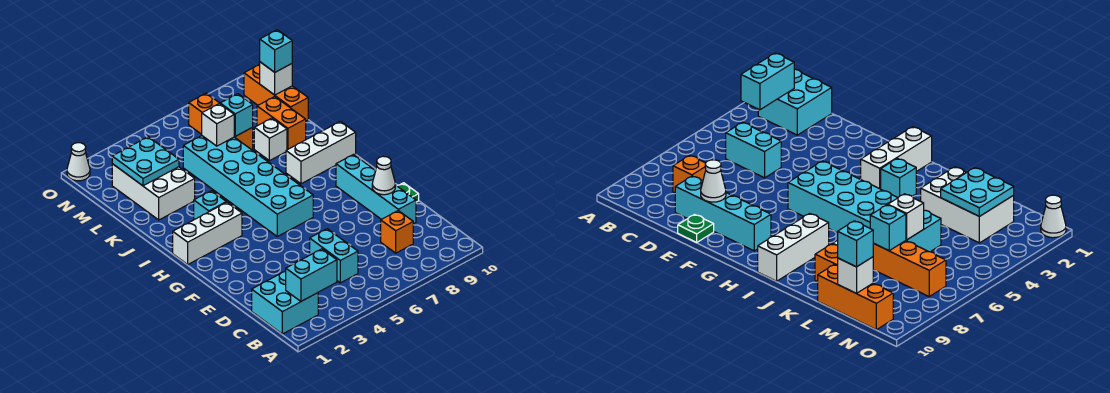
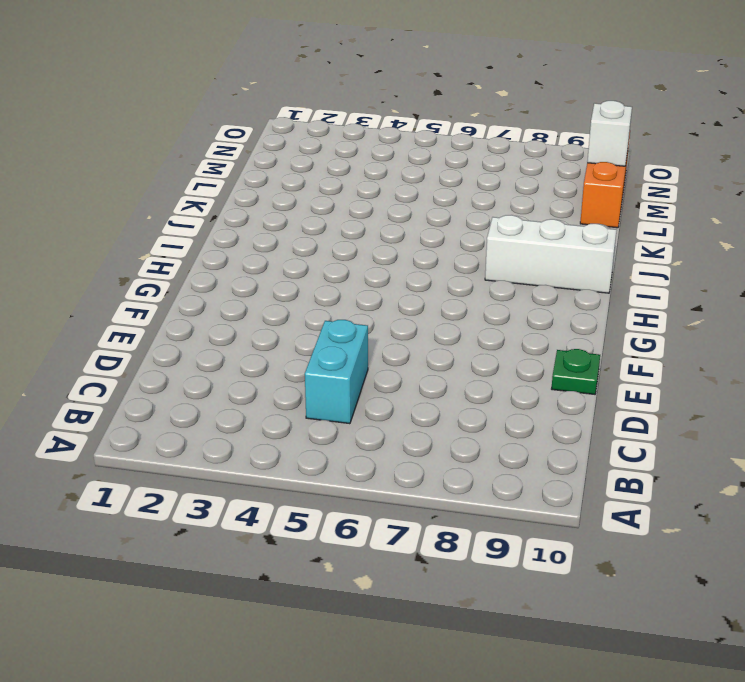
none -> cyan brick B1:C2 level 1
none -> orange brick C8 level 1
none -> cyan brick D9:G9 level 1

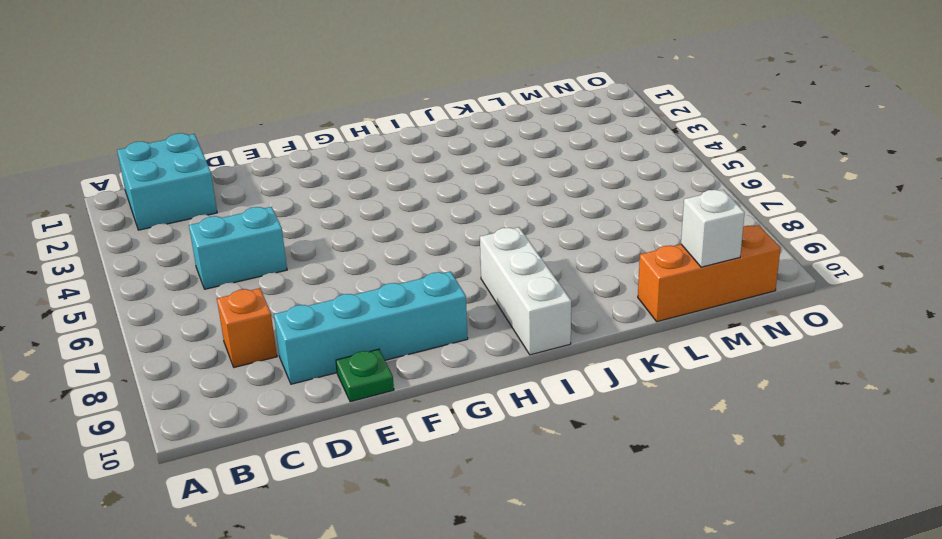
none -> cyan brick G5:L6 level 1
none -> white brick H1:H3 level 1
none -> cyan brick I3 level 1

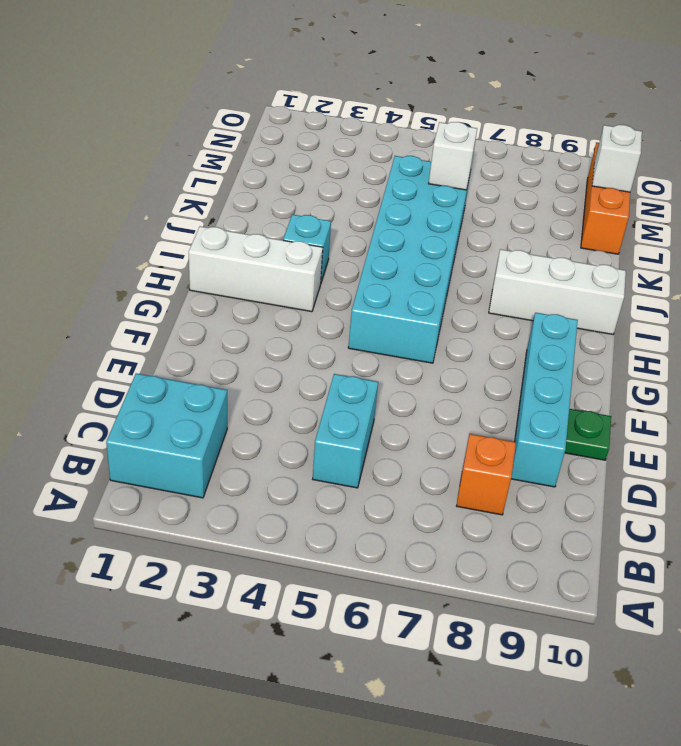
none -> white brick K2:M3 level 1
none -> white brick K8 level 1
none -> orange brick K9:L9 level 1

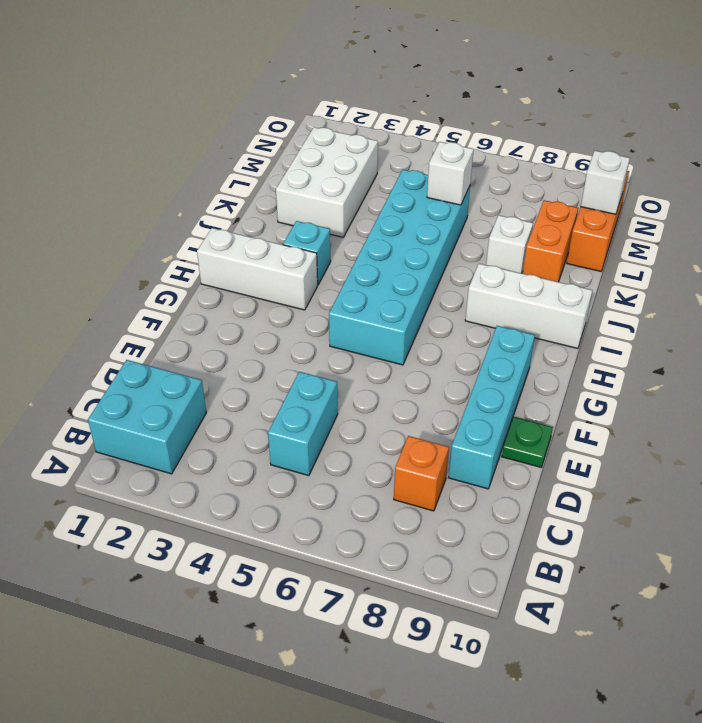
none -> orange brick L7:N7 level 1
none -> white cone O1 level 1
none -> cyan brick B2:B3 level 2

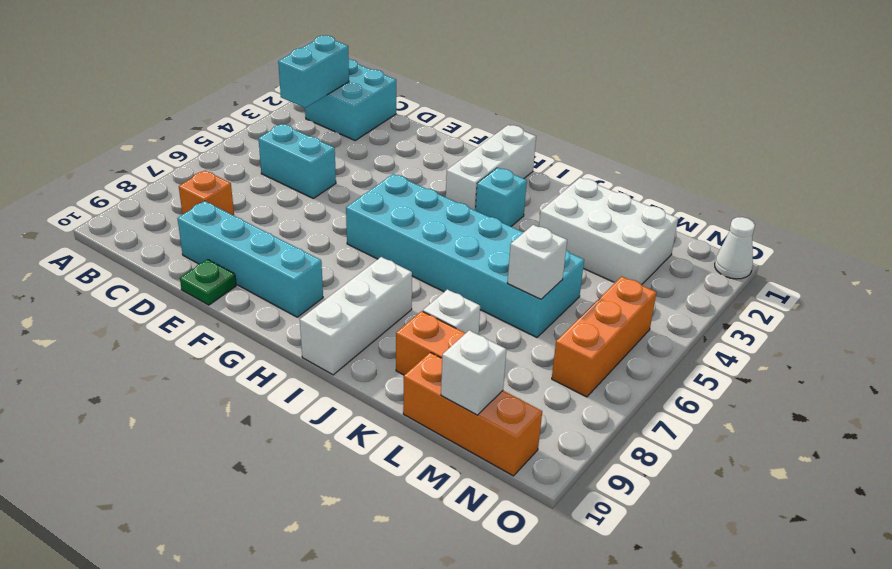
orange brick N5:N7 level 1 -> orange brick L7:N7 level 1
none -> white cone E9 level 2
none -> cyan plate L2:M3 level 2
none -> cyan brick L7 level 2

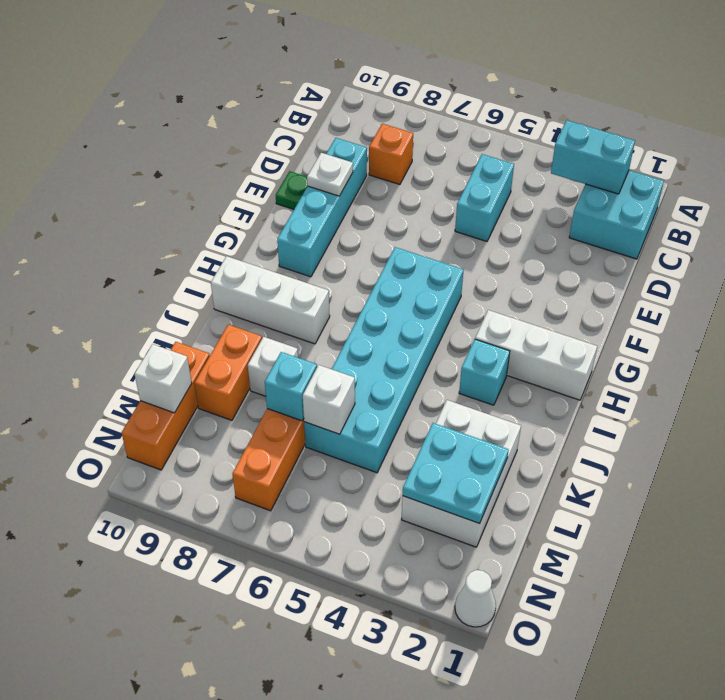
white plate E9 level 2 -> white cone E9 level 2
none -> cyan brick M10 level 3

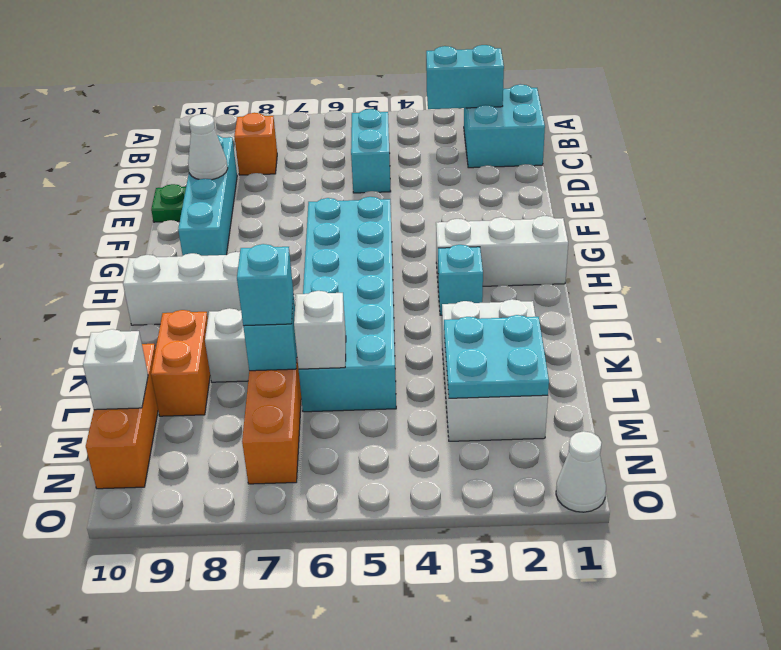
cyan brick L7 level 3 -> cyan brick M10 level 3

